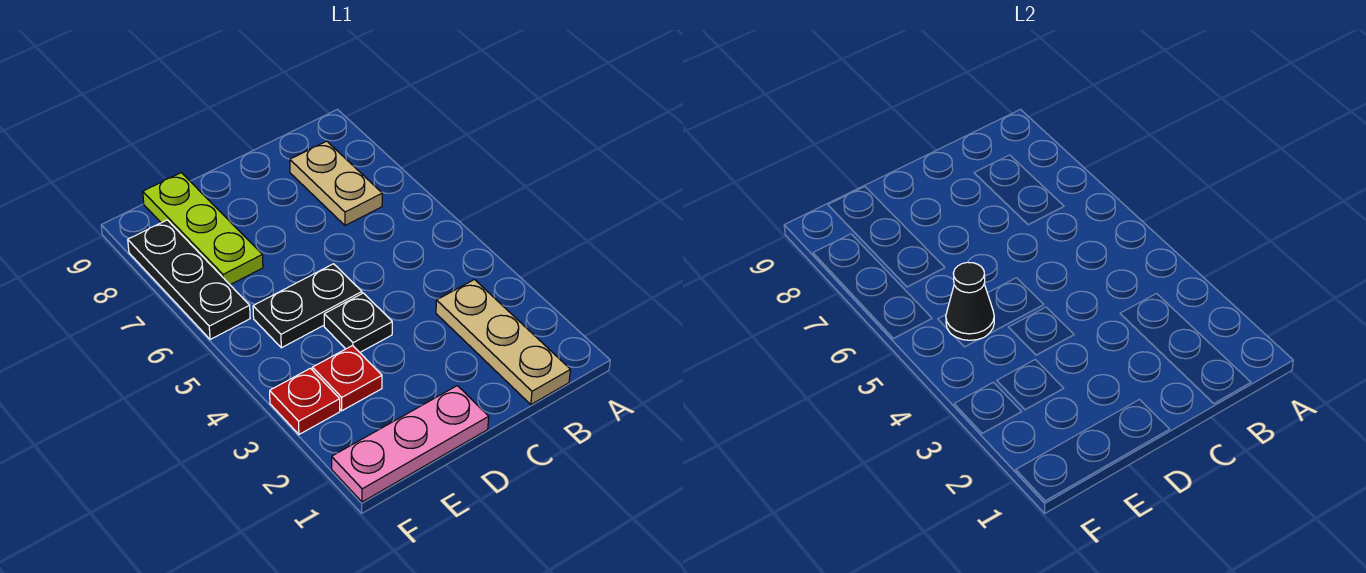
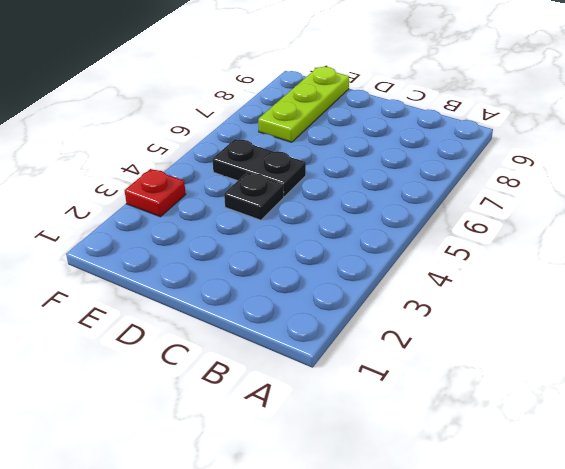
none -> tan plate B1:B3 level 1
none -> tan plate B7:B8 level 1

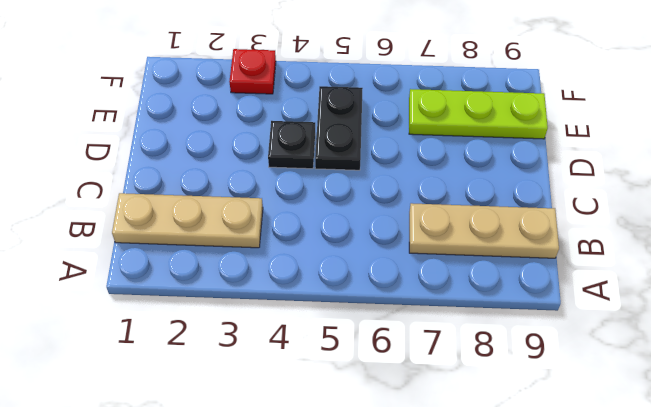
tan plate B7:B9 level 1 -> tan plate B7:B8 level 1
none -> pink plate D1:F1 level 1
none -> red plate E3 level 1

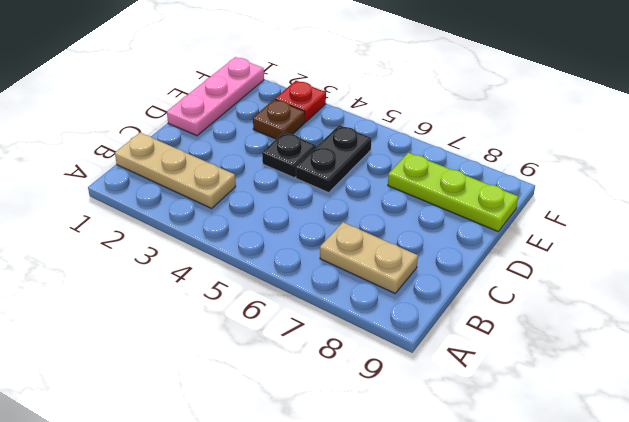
brown plate E3 level 1 -> red plate E3 level 1
none -> black plate F6:F8 level 1
none -> black cone E5 level 2

